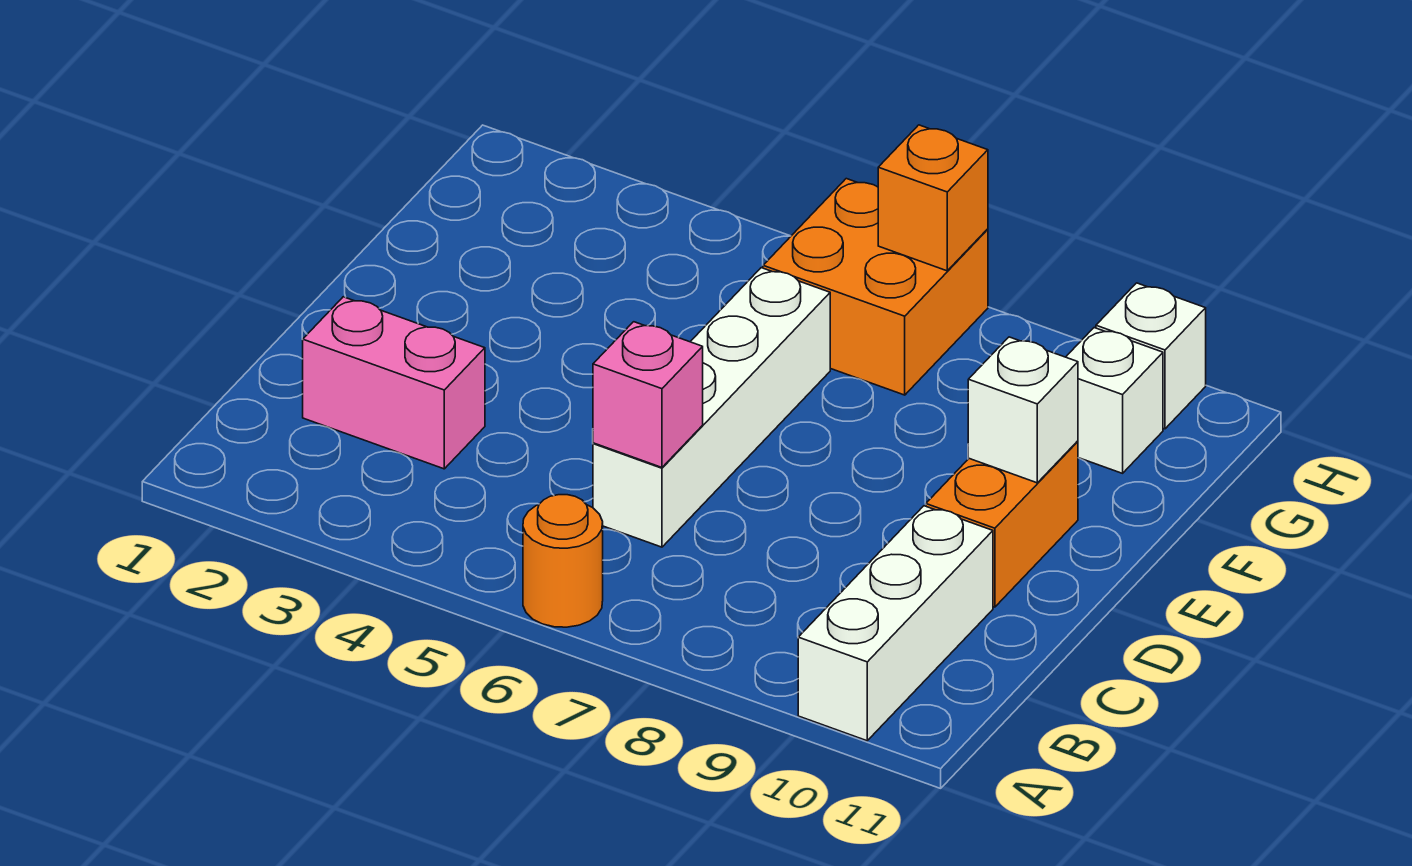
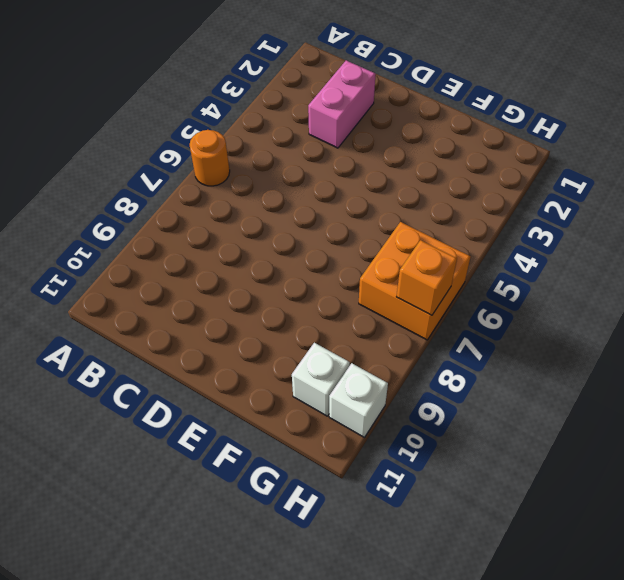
none -> white brick A10:C10 level 1
none -> white brick C6:F6 level 1

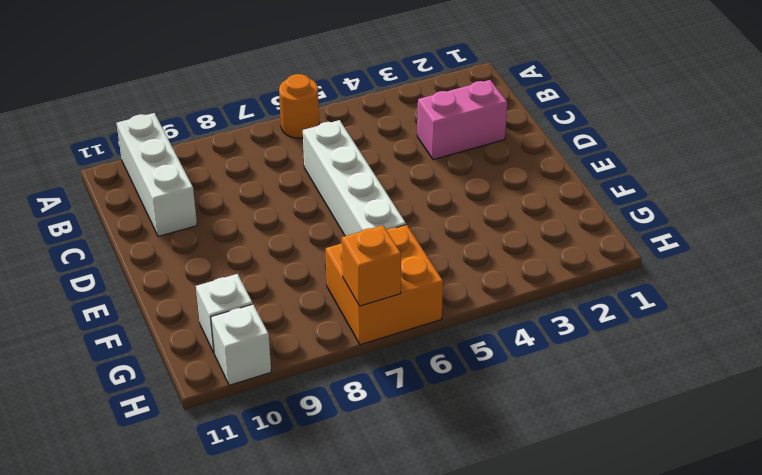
none -> orange brick D10:E10 level 1
none -> pink brick C6 level 2

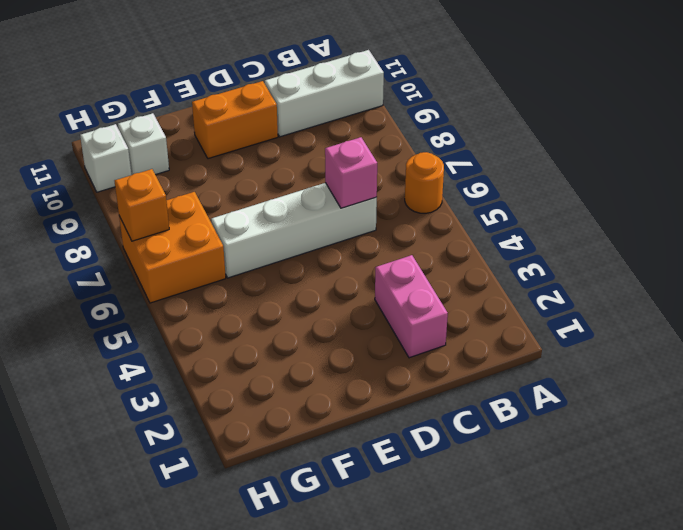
none -> white brick E10 level 2

